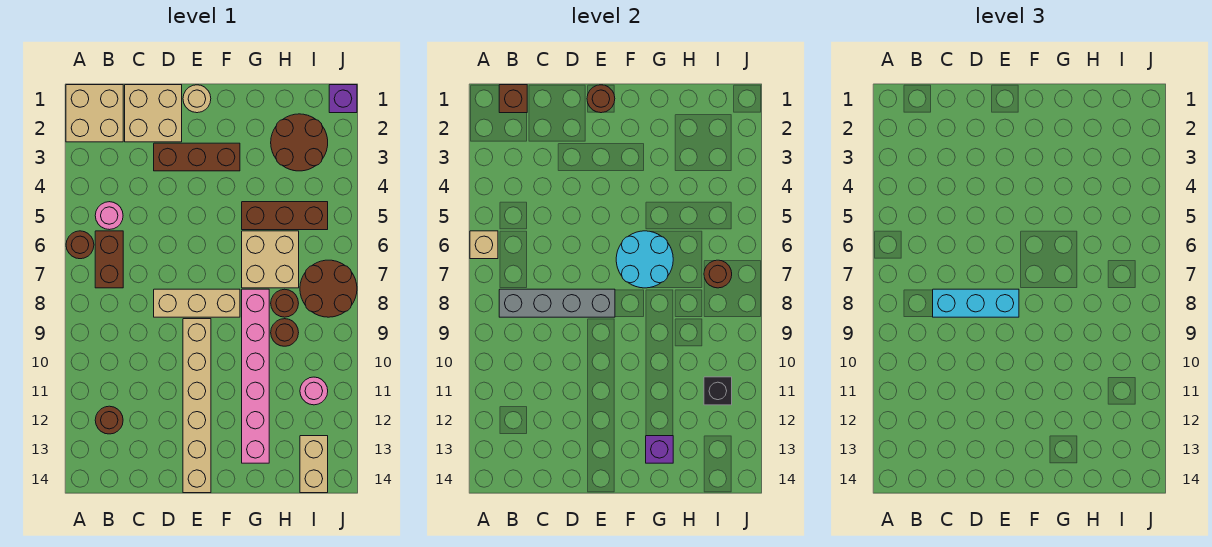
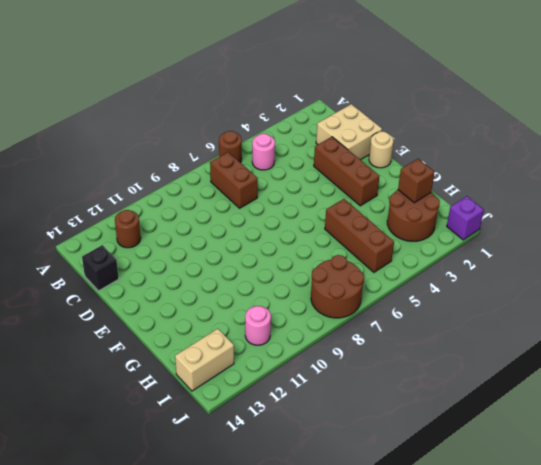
brown brick B7:C7 level 1 -> brown brick B6:B7 level 1
black brick C14 level 1 -> black brick I11 level 2
brown brick H2 level 2 -> brown brick B1 level 2
none -> tan brick A1:B2 level 1
none -> tan brick D8:F8 level 1
none -> tan brick E9:E14 level 1

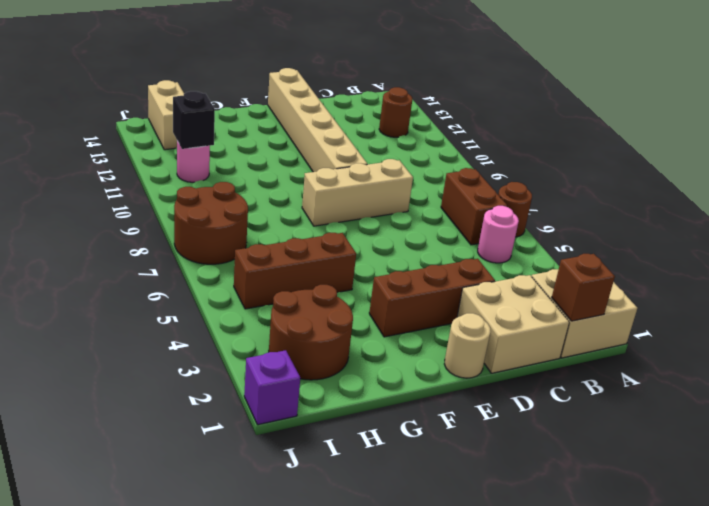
none -> tan brick G6:H7 level 1
none -> pink brick G8:G13 level 1
none -> brown round brick H8 level 1

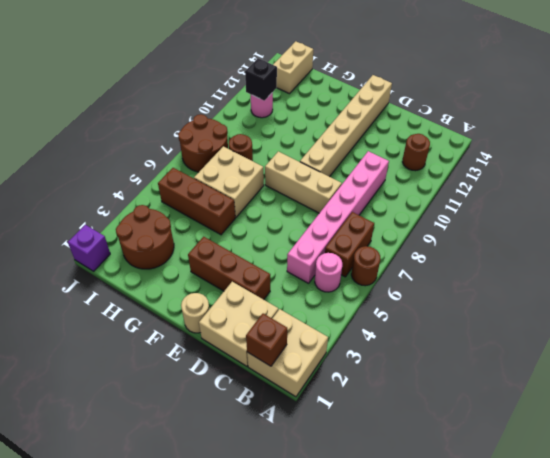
pink brick C5:C10 level 1 -> pink brick G8:G13 level 1
none -> brown round brick H9 level 1
none -> tan brick A6 level 2
none -> grey brick B8:E8 level 2

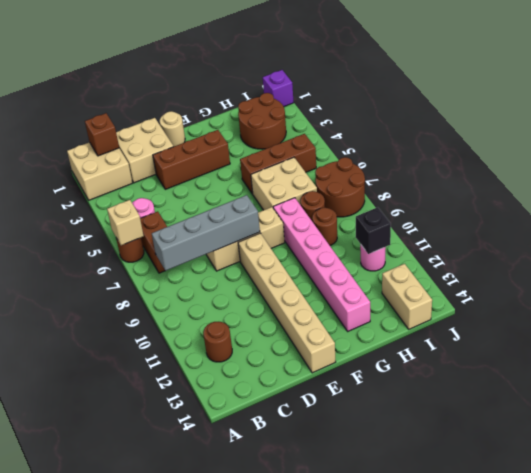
none -> brown round brick E1 level 2
none -> cyan round brick F6:G7 level 2
none -> purple brick G13 level 2

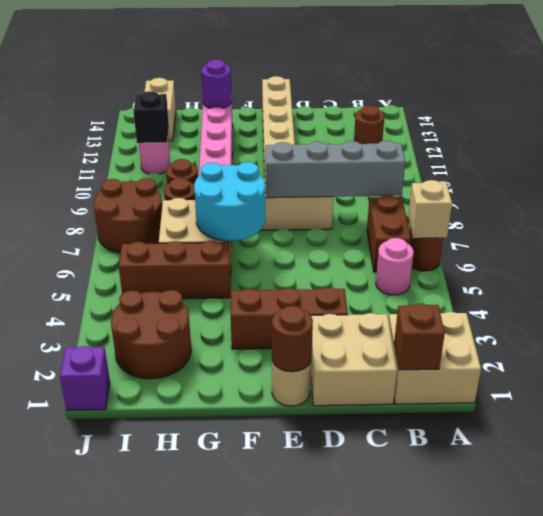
purple round brick G13 level 2 -> purple brick G13 level 2
none -> brown round brick I7 level 2
none -> cyan brick C8:E8 level 3

